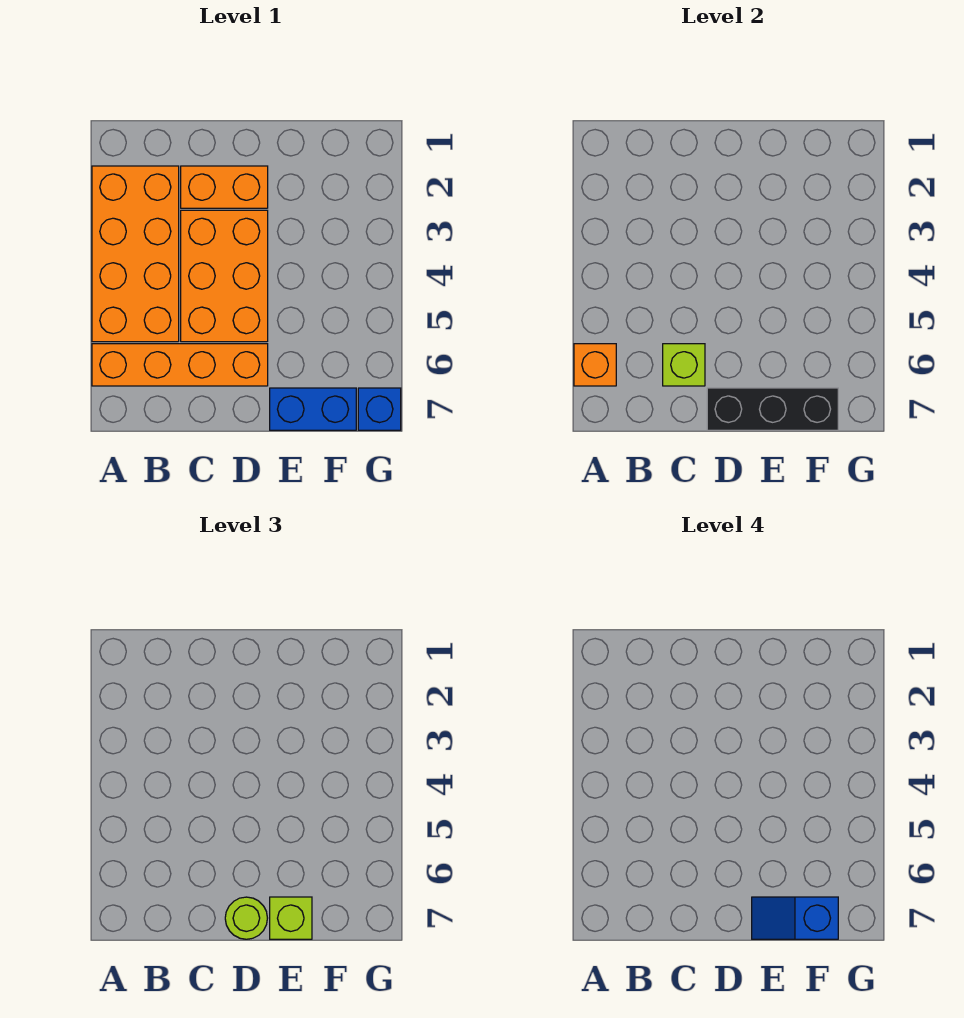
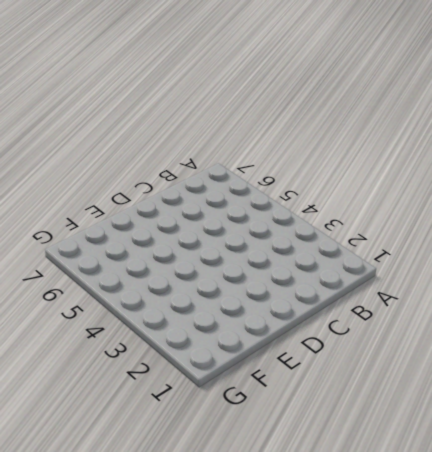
none -> orange brick A2:B5 level 1
none -> orange brick A6:D6 level 1
none -> orange brick C2:D2 level 1

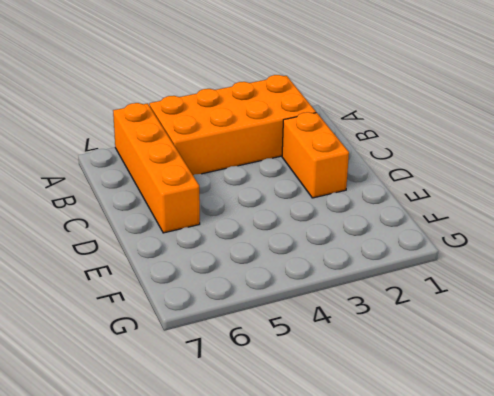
none -> orange brick C3:D5 level 1
none -> blue brick E7:F7 level 1
none -> blue brick G7 level 1

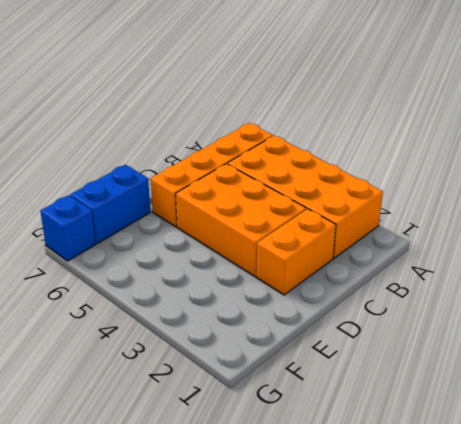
none -> orange brick A6 level 2
none -> lime brick C6 level 2
none -> black brick D7:F7 level 2

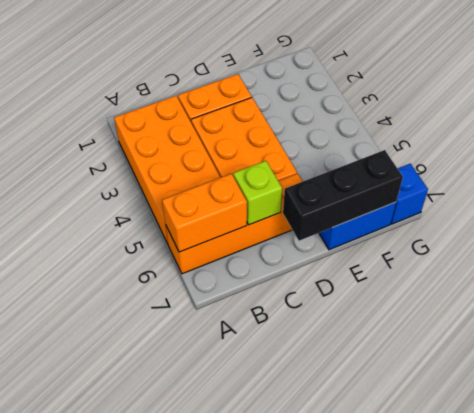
orange brick A6:B6 level 2 -> orange brick A6 level 2
none -> lime round brick D7 level 3
none -> lime brick E7 level 3
none -> blue slope E7:F7 level 4 top F

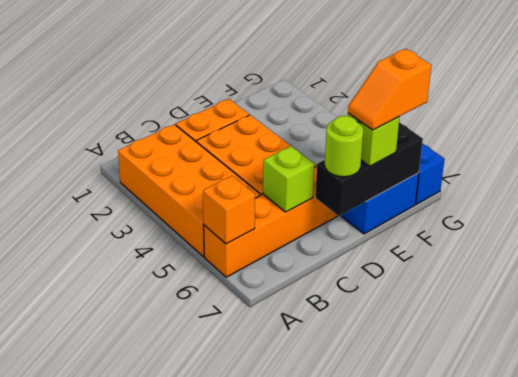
orange slope E7:F7 level 4 top F -> blue slope E7:F7 level 4 top F

